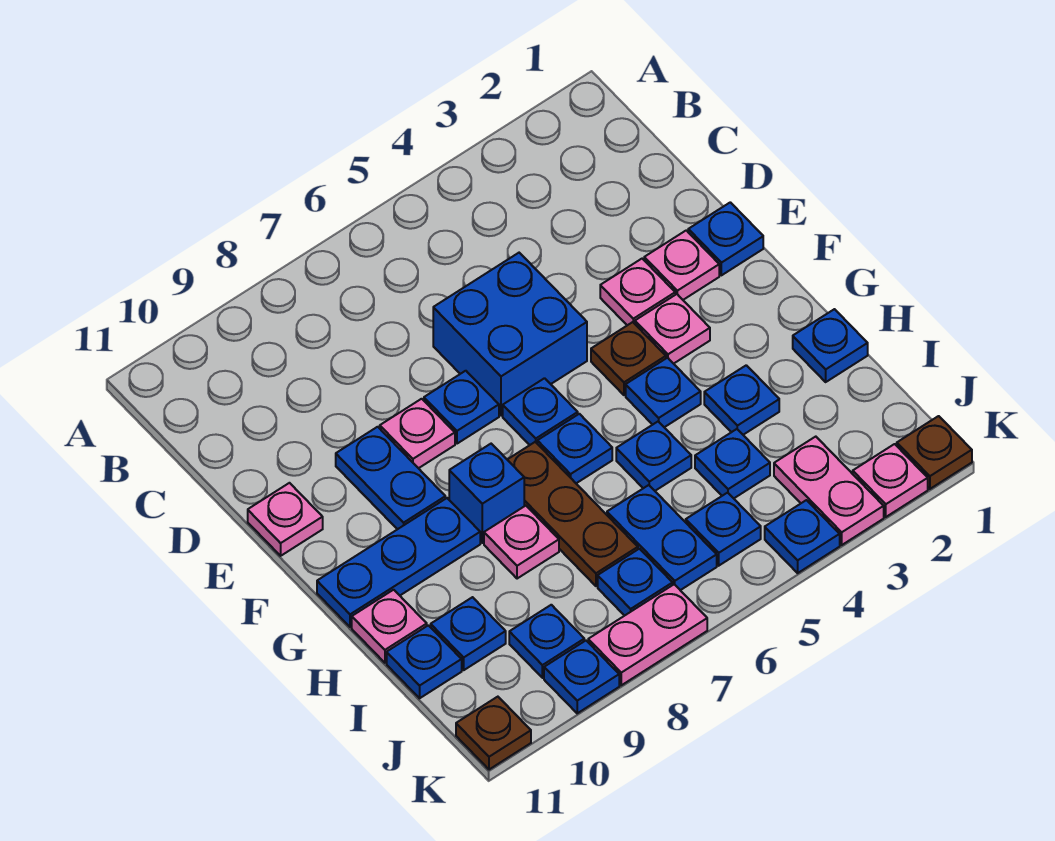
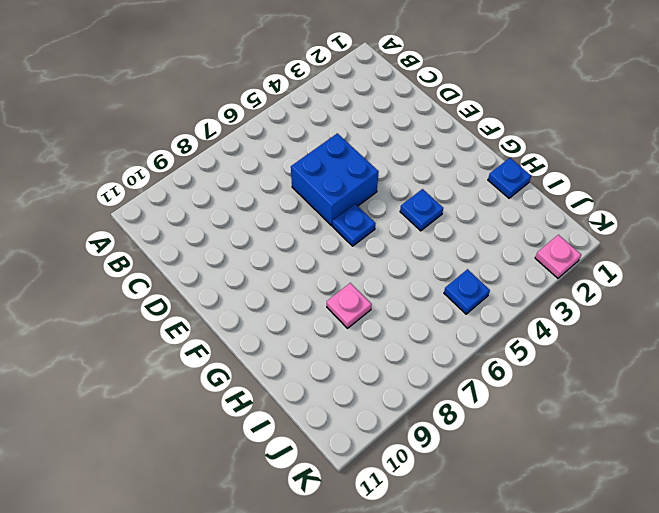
none -> blue plate E1 level 1
none -> pink plate E2 level 1
none -> pink plate E3 level 1
none -> blue plate E7 level 1

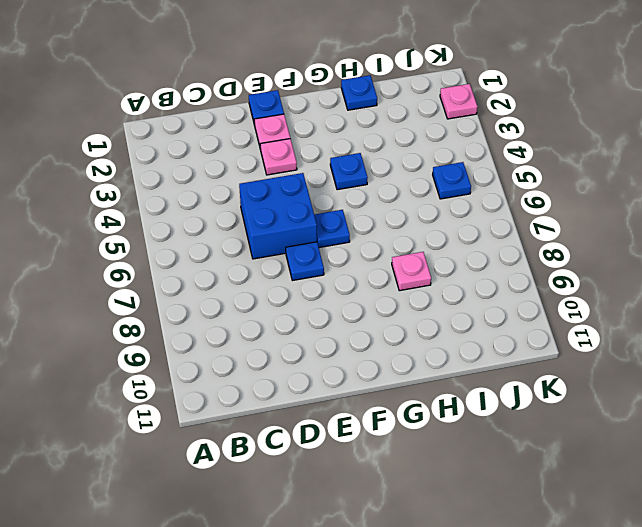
none -> pink plate E8 level 1
none -> blue plate E9:F9 level 1
none -> pink plate E11 level 1
none -> pink plate F3 level 1

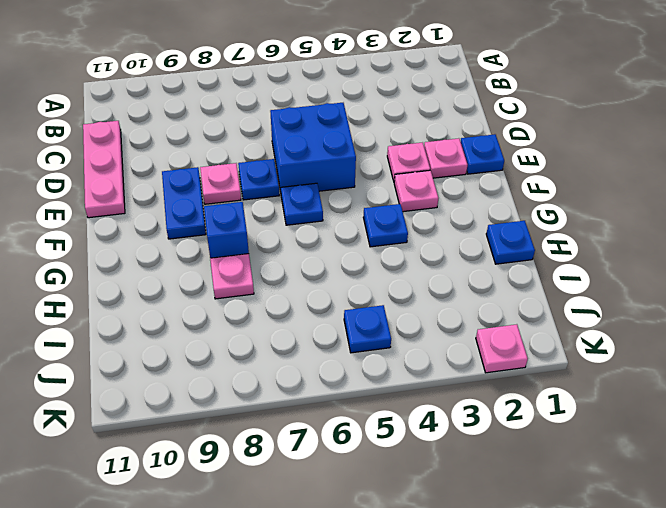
pink plate C11:E11 level 1 -> pink plate E11 level 1
none -> brown plate F4 level 1
none -> blue plate G6 level 1
none -> brown plate G7:I7 level 1
none -> blue plate G9:G11 level 1

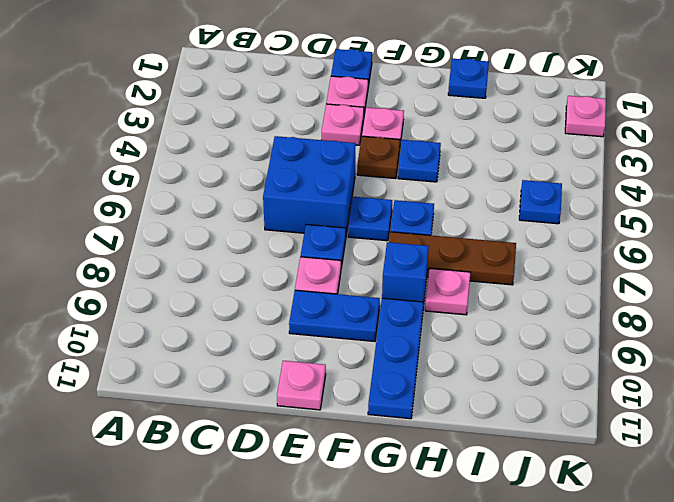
none -> blue plate H3 level 1
none -> blue plate H5 level 1
none -> pink plate H11 level 1
none -> blue plate I4 level 1

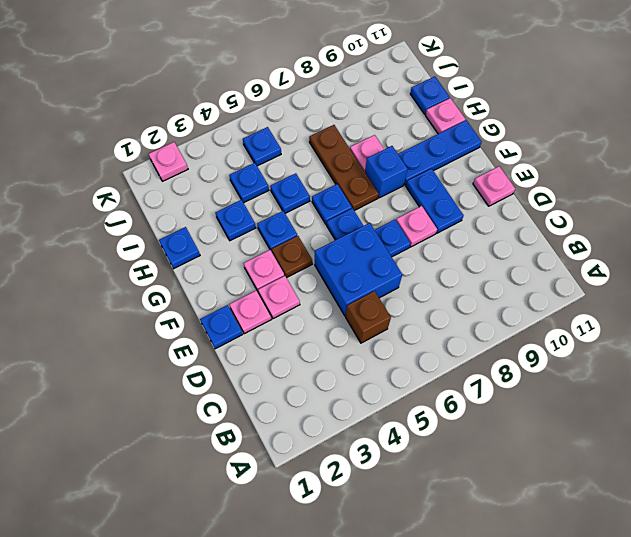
brown brick C5 level 1 -> none
none -> blue plate I6:J6 level 1
none -> blue plate I10 level 1
none -> pink plate J3:K3 level 1
none -> blue plate J7 level 1

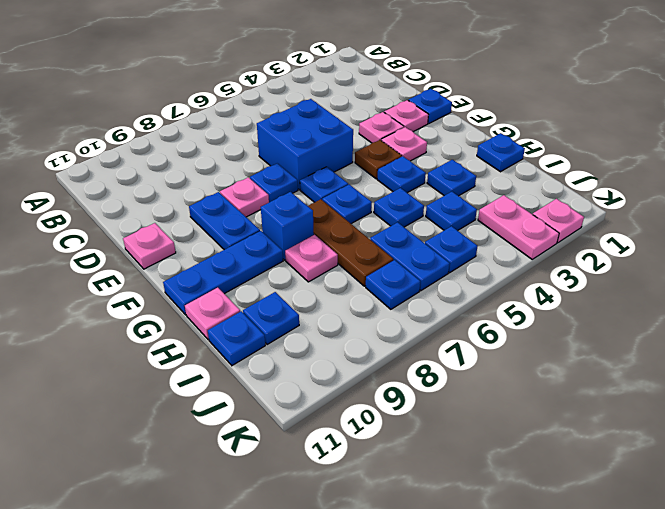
none -> blue plate J9 level 1
none -> brown plate K1 level 1
none -> blue plate K4 level 1
none -> pink plate K7:K8 level 1

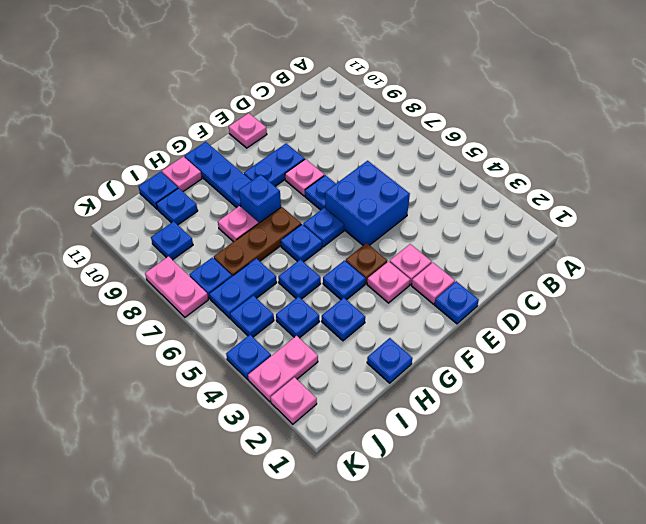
none -> brown plate K1 level 1
none -> blue plate K9 level 1
none -> brown plate K11 level 1

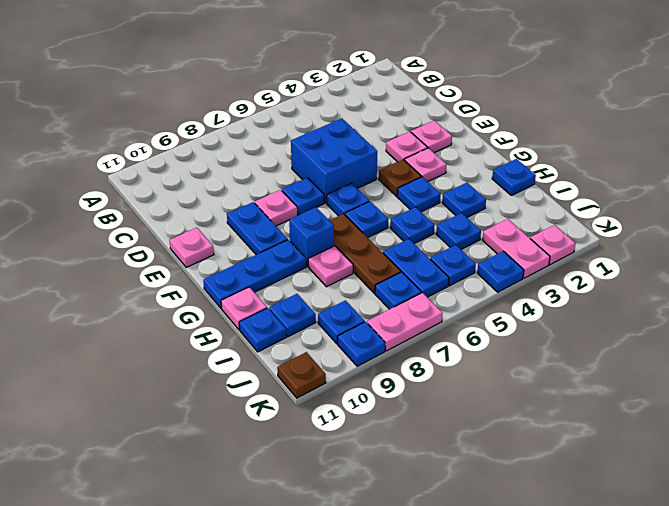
none -> blue plate E1 level 1
none -> brown plate K1 level 1

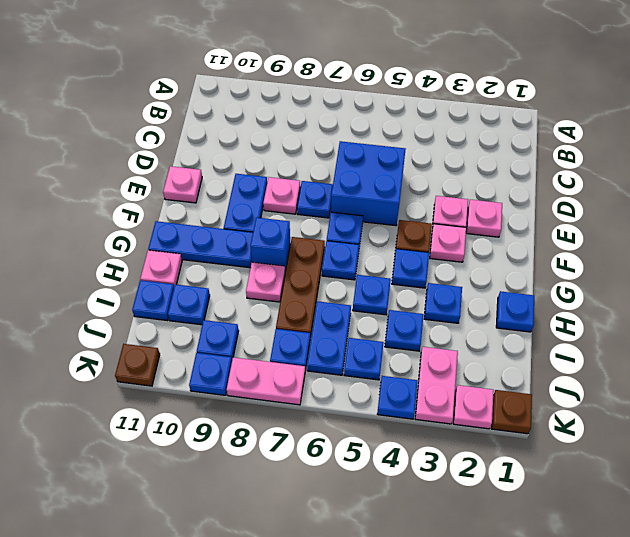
none -> blue plate E1 level 1

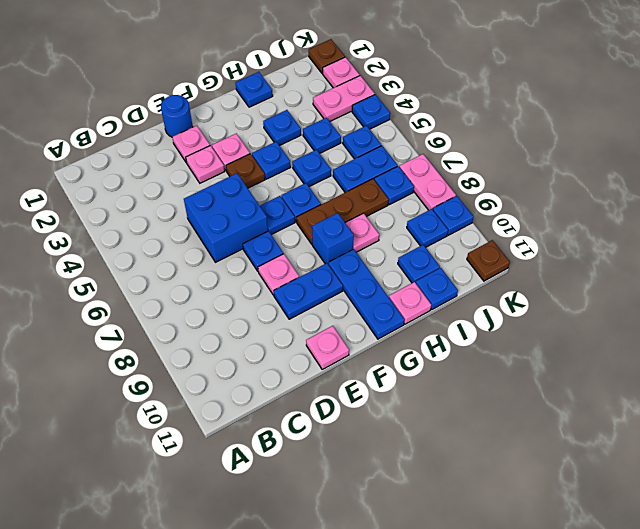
blue round brick E1 level 1 -> blue plate E1 level 1

